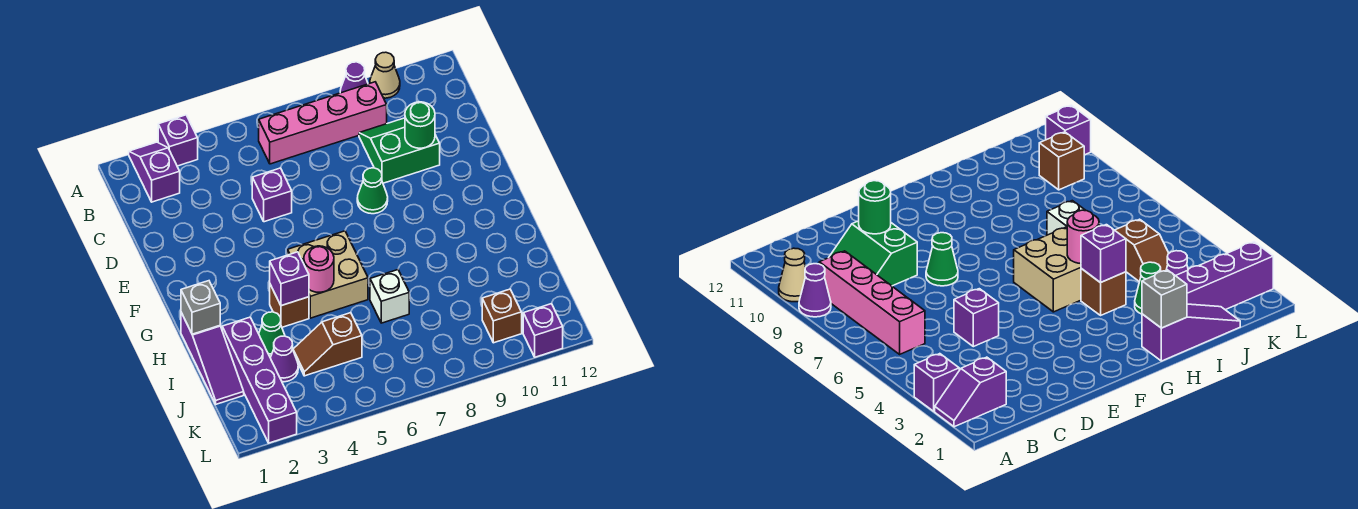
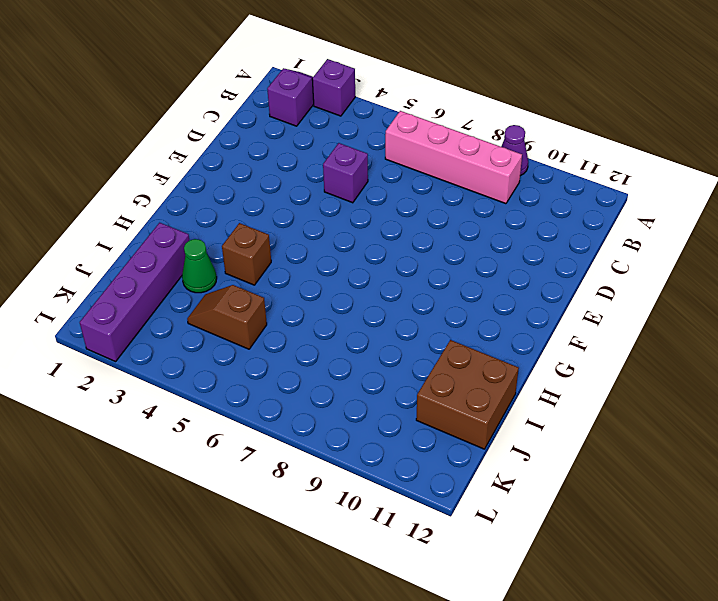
brown brick I11:J12 level 1 -> none
none -> tan cone A10 level 1
none -> green slope C9:D10 level 1 top D
none -> green cone E8 level 1

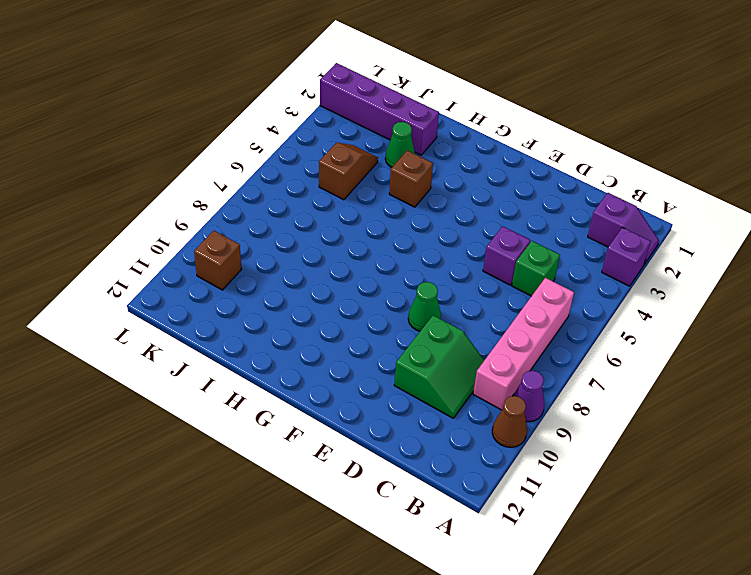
brown cone A10 level 1 -> tan cone A10 level 1
green brick C5 level 1 -> none
none -> tan brick G5:H6 level 1
none -> purple slope H1:J1 level 1 top H
none -> white brick I7 level 1

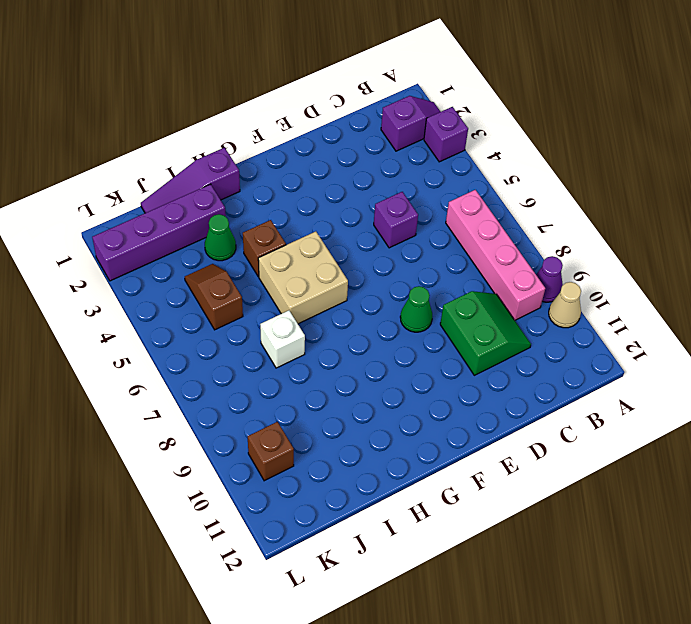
none -> purple cone J3 level 1
none -> purple brick L11 level 1
none -> green round brick D10 level 2

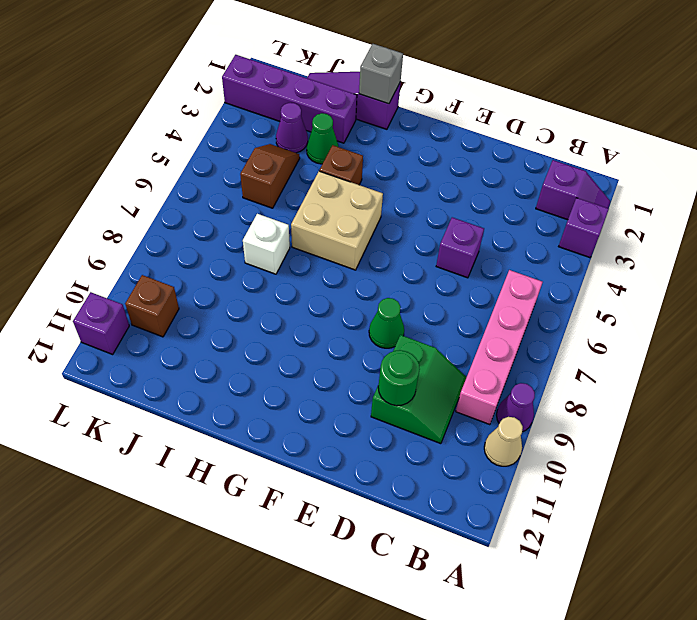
none -> purple brick H4 level 2
none -> pink round brick H5 level 2

